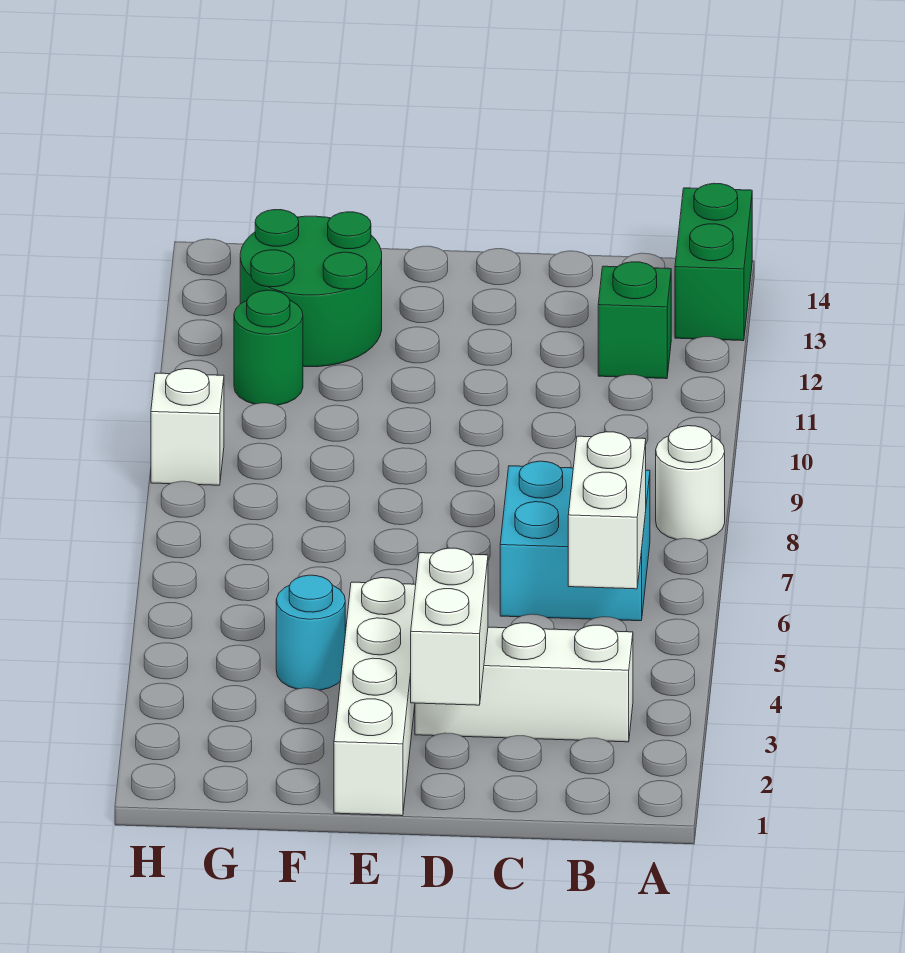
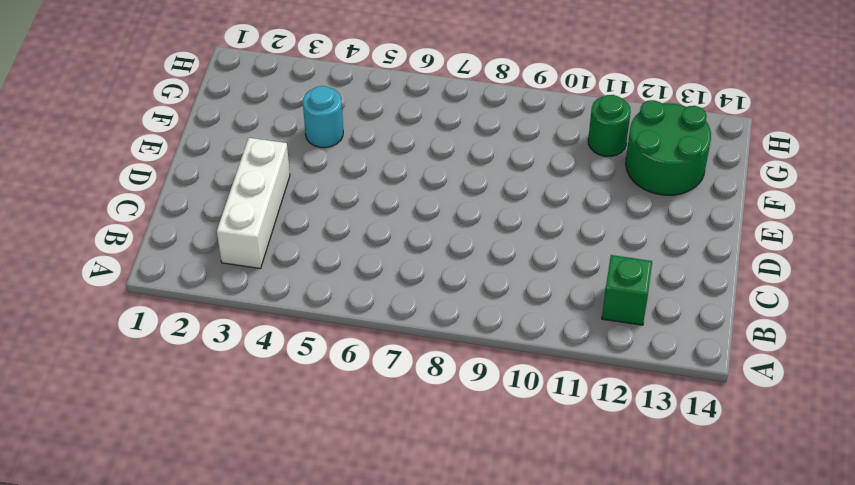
none -> white round brick A8 level 1
none -> green brick A13:A14 level 1
none -> cyan brick B6:C7 level 1

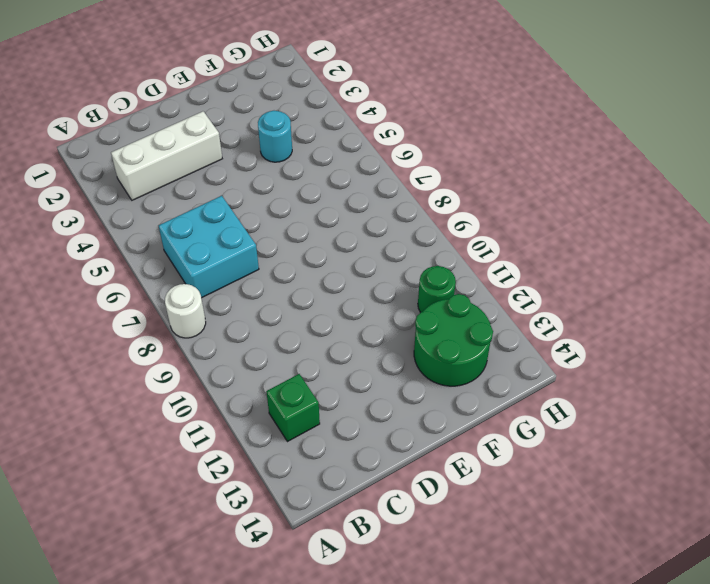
none -> green brick A13:A14 level 1
none -> white brick E1:E4 level 1
none -> white brick H9 level 1

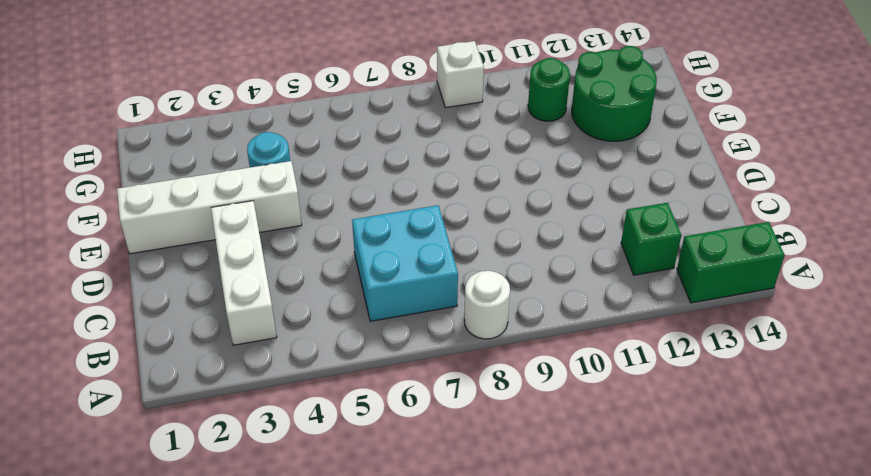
none -> white brick B5:B6 level 2
none -> white brick D2:D3 level 2

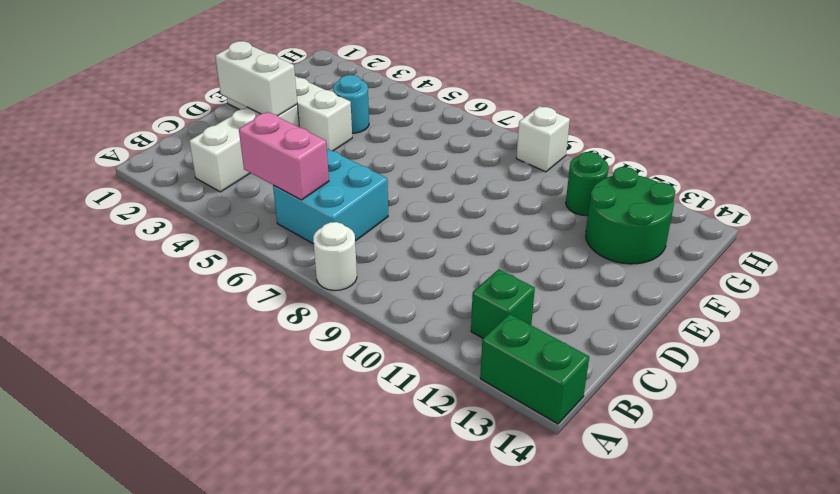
pink brick B5:B6 level 2 -> white brick B5:B6 level 2

